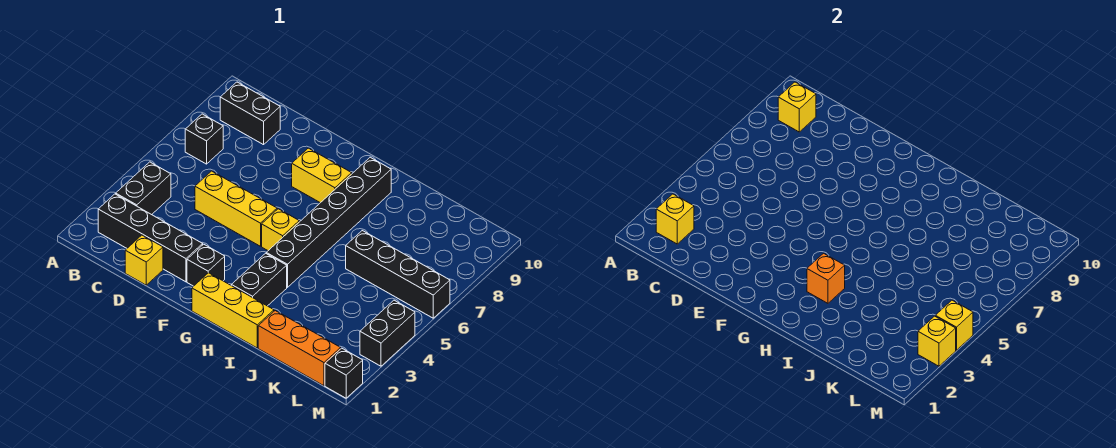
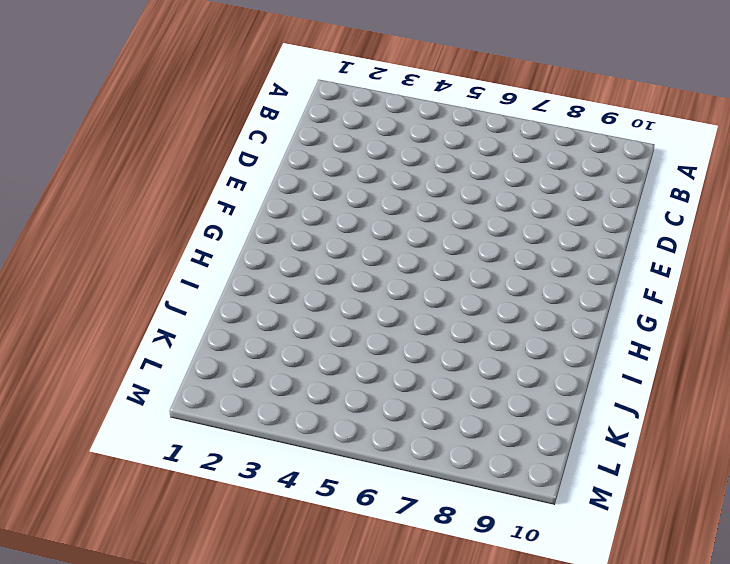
none -> black brick B2:E2 level 1
none -> black brick B3:B4 level 1
none -> black brick B7 level 1

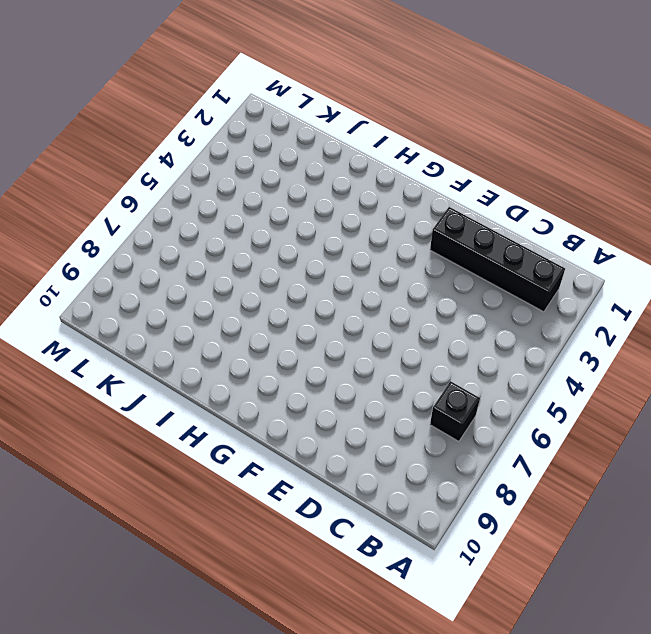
none -> black brick B3:B4 level 1
none -> black brick B9:C9 level 1
none -> yellow brick D1 level 1

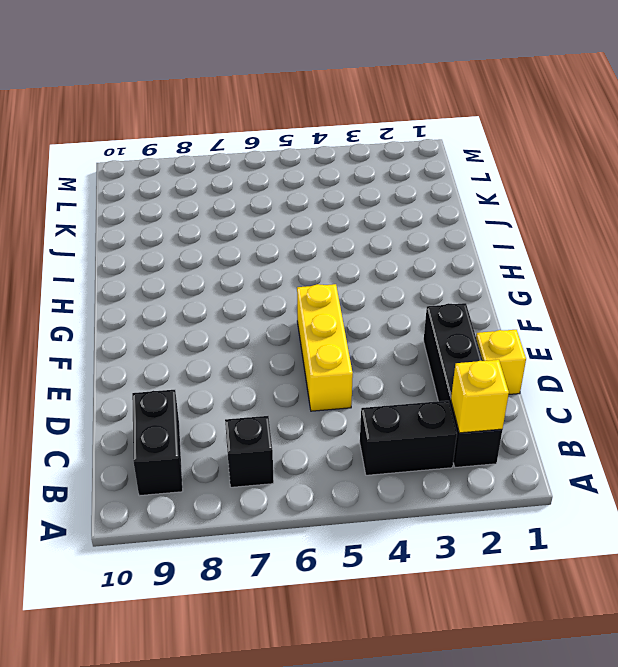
none -> black brick F2 level 1
none -> yellow brick F8:G8 level 1
none -> yellow brick G1:I1 level 1

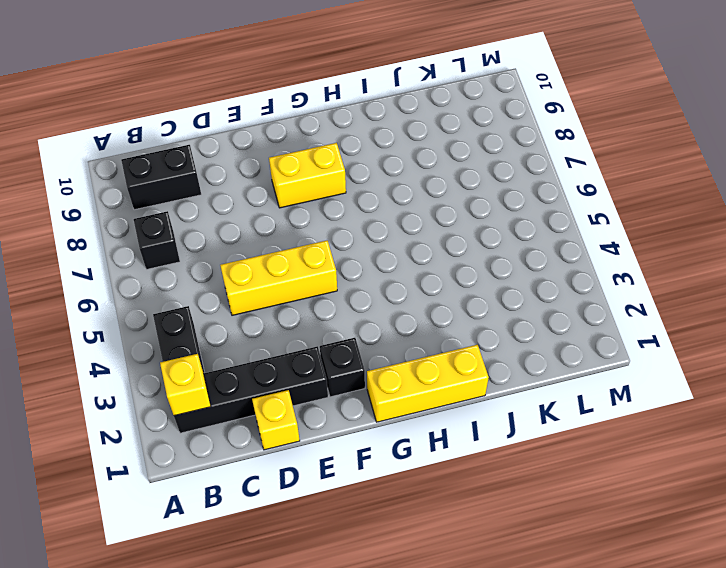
none -> yellow brick G5 level 1
none -> black brick H2:H3 level 1
none -> black brick H4:H9 level 1

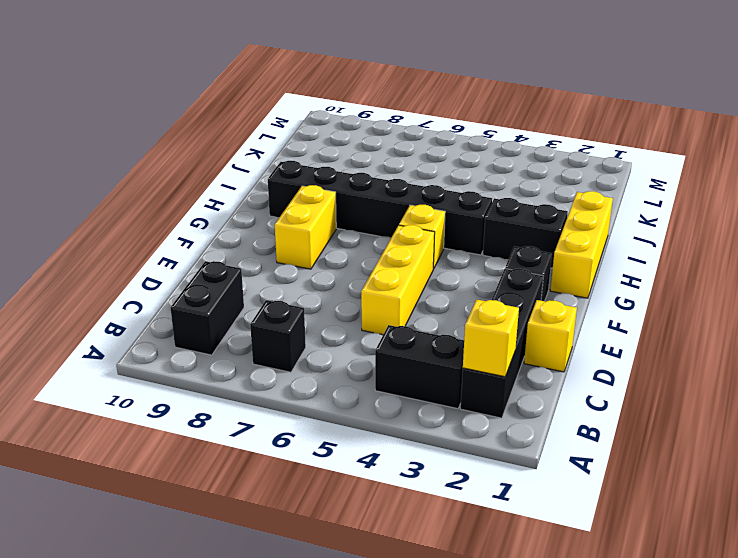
none -> orange brick J1:L1 level 1
none -> black brick J6:M6 level 1
none -> black brick M1 level 1

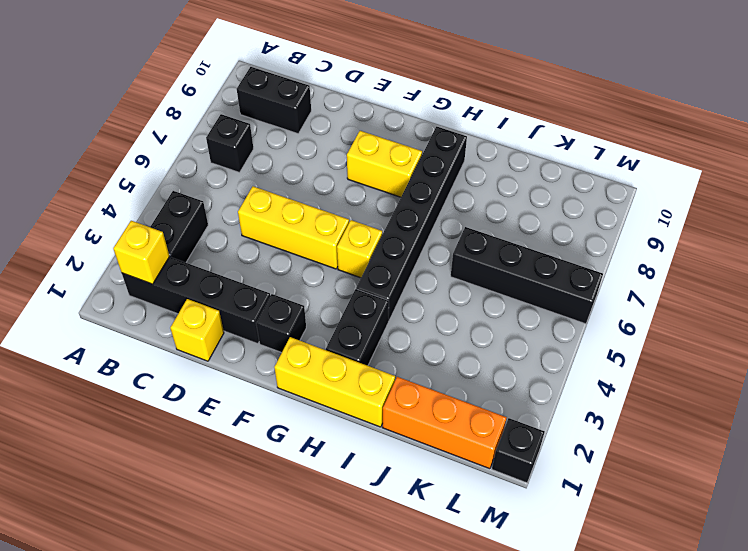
none -> black brick M3:M4 level 1
none -> yellow brick B9 level 2
none -> orange brick H3 level 2

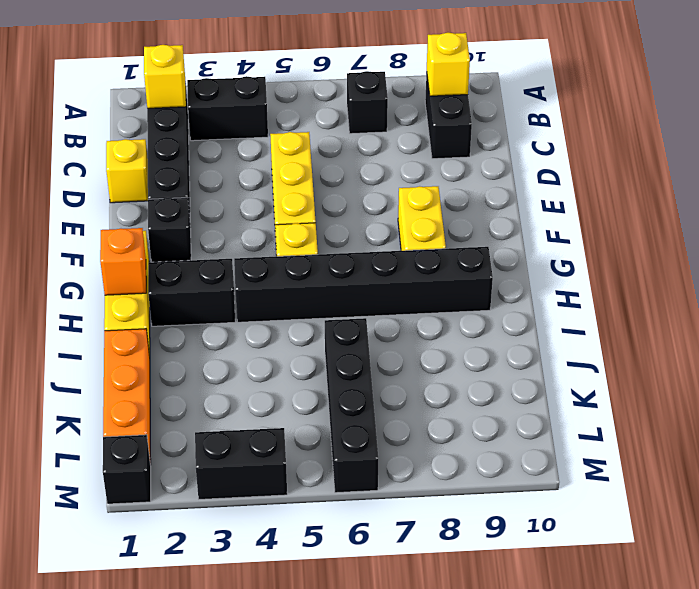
orange brick H1 level 2 -> orange brick H3 level 2
none -> yellow brick M3 level 2
none -> yellow brick M4 level 2

